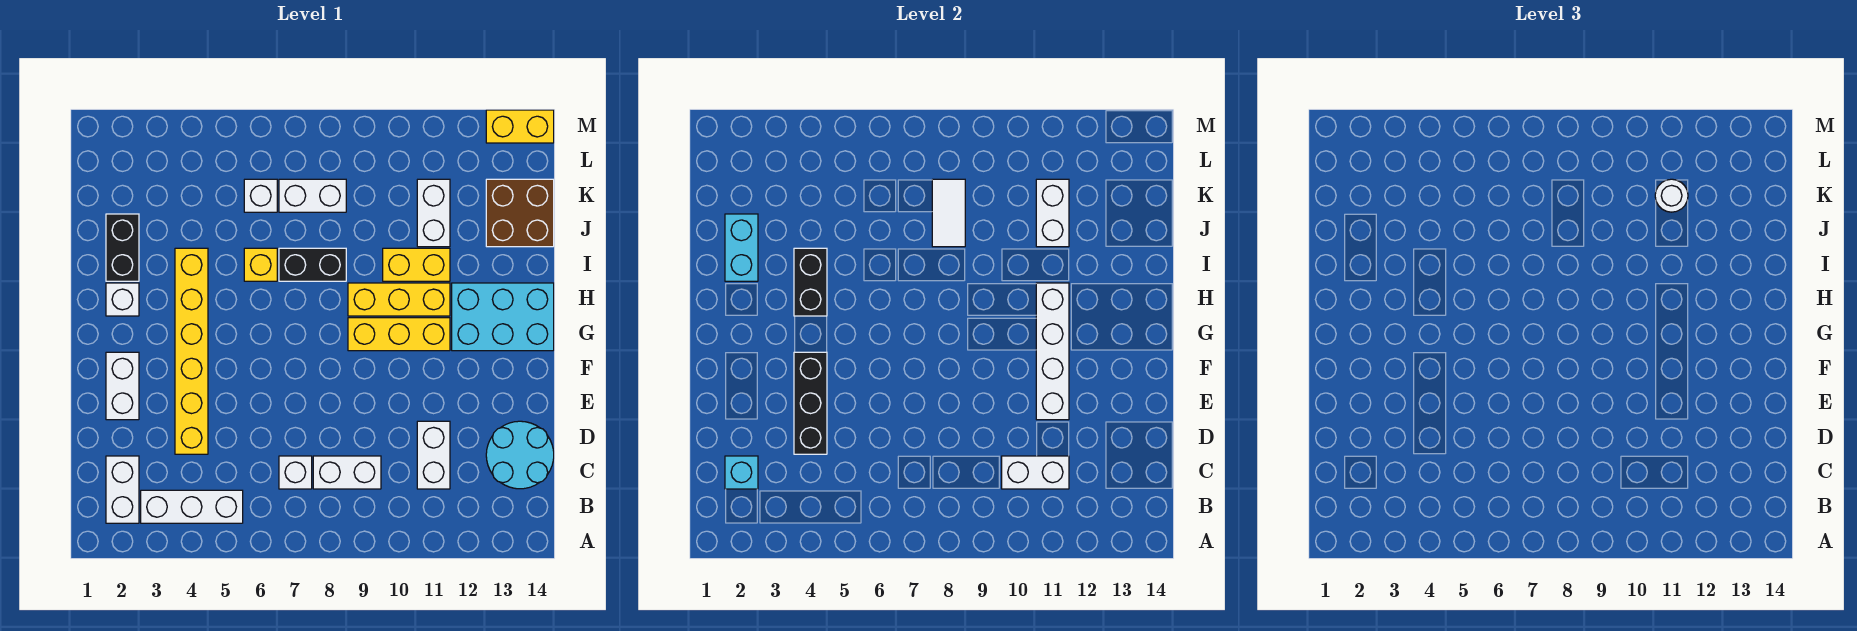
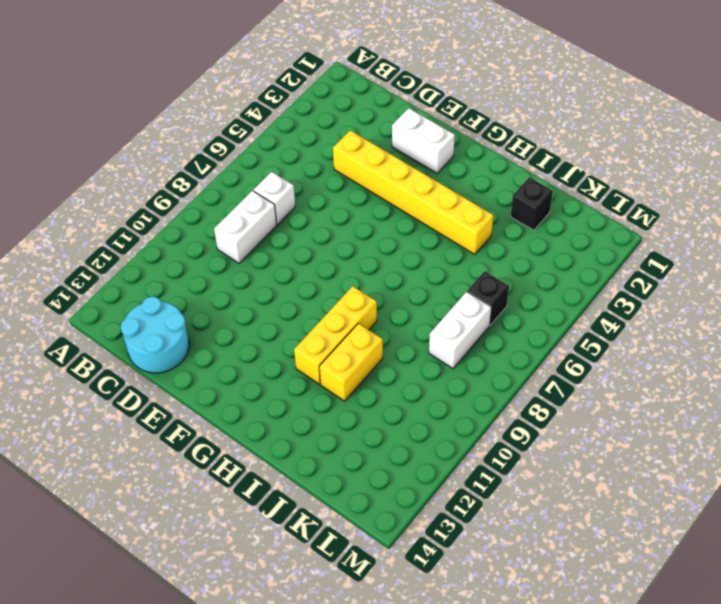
black brick J2 level 1 -> black brick I2:J2 level 1
black brick K6 level 1 -> white brick K6 level 1
none -> white brick B2:C2 level 1
none -> white brick B3:B5 level 1
none -> white brick C11:D11 level 1
none -> yellow brick G9:G11 level 1

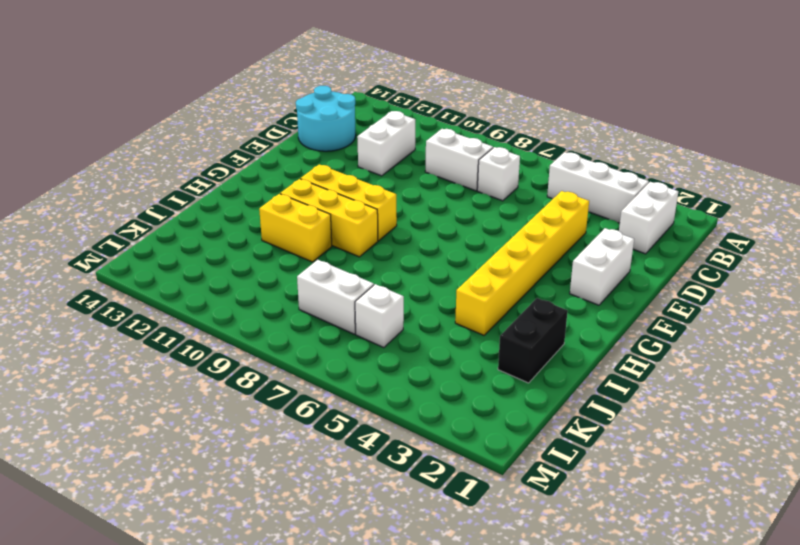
none -> cyan brick G12:H14 level 1
none -> white brick H2 level 1
none -> yellow brick I6 level 1
none -> black brick I7:I8 level 1

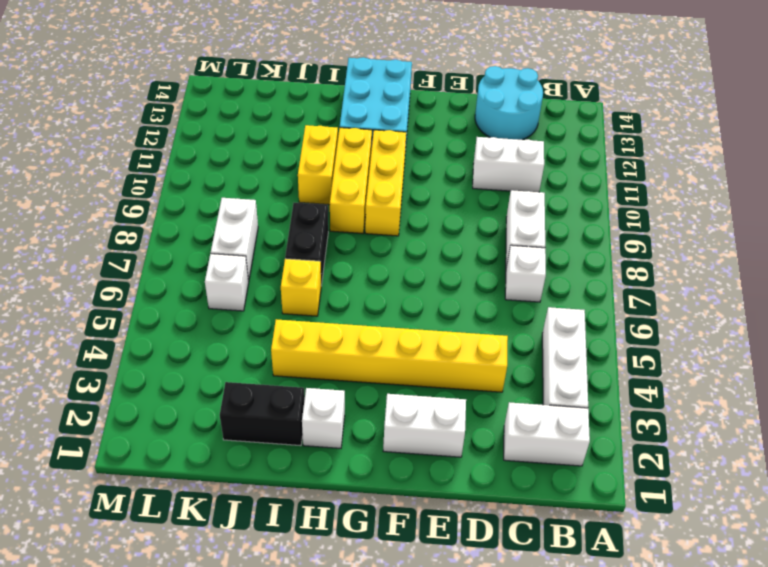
none -> white brick J11:K11 level 1
none -> brown brick J13:K14 level 1
none -> yellow brick M13:M14 level 1
none -> cyan brick C2 level 2

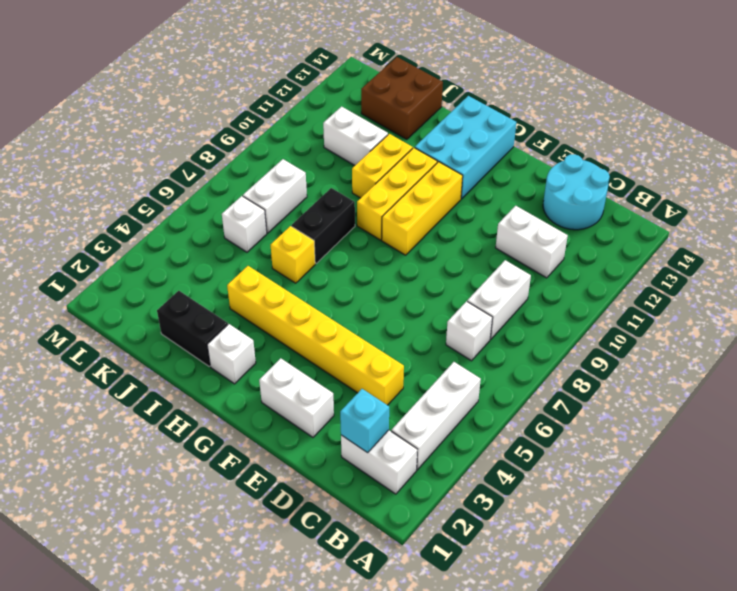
none -> yellow brick M13:M14 level 1
none -> white brick C10:C11 level 2
none -> black brick D4:F4 level 2
none -> white brick E11:H11 level 2

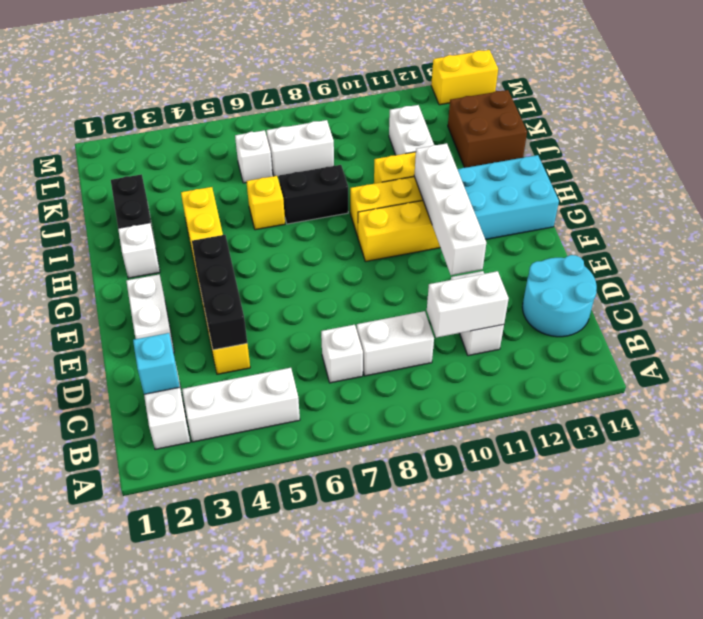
none -> black brick H4:I4 level 2
none -> cyan brick I2:J2 level 2
none -> white tile J8:K8 level 2
none -> white brick J11:K11 level 2

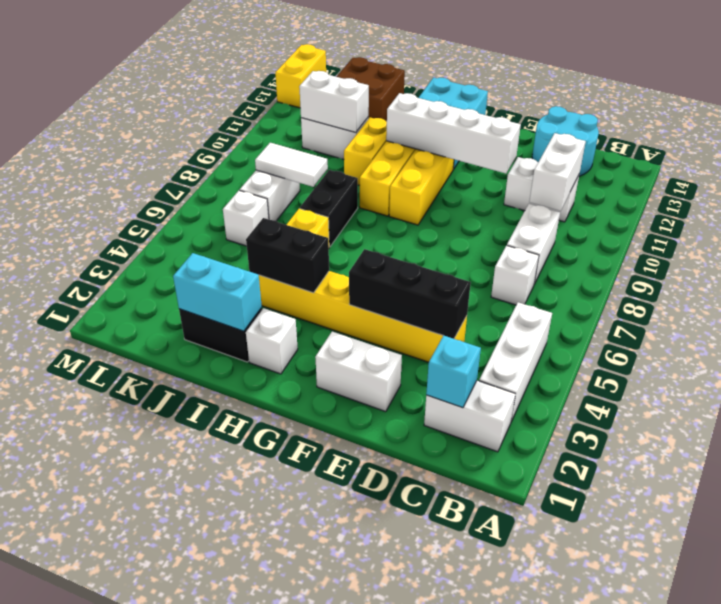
none -> white round brick K11 level 3

